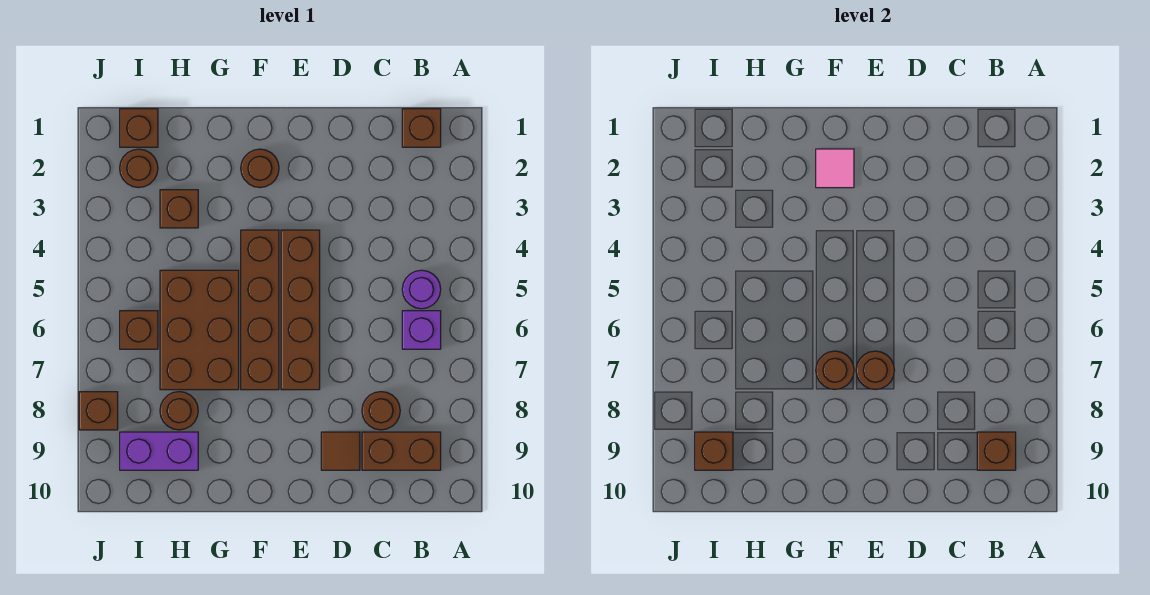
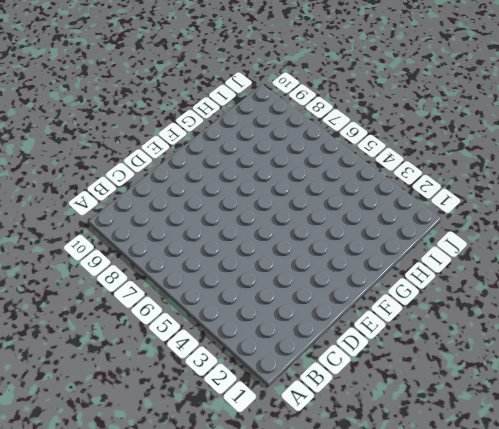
none -> brown brick B1 level 1
none -> purple round brick B5 level 1
none -> purple brick B6 level 1

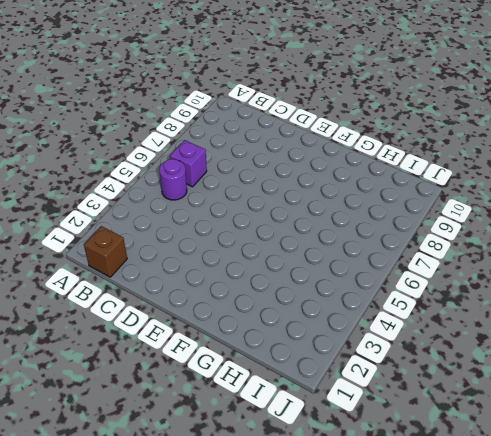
none -> brown brick B9:C9 level 1
none -> brown round brick C8 level 1
none -> brown tile D9 level 1

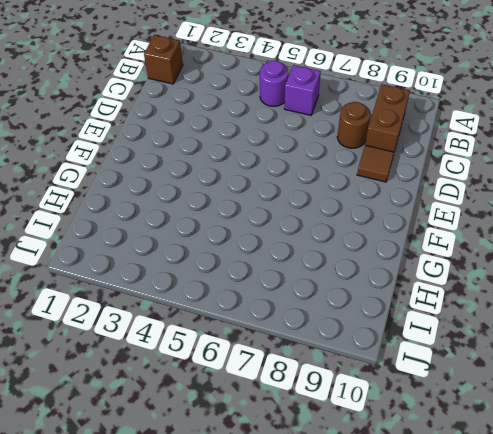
none -> brown brick E4:E7 level 1
none -> brown round brick F2 level 1
none -> brown brick F4:F7 level 1

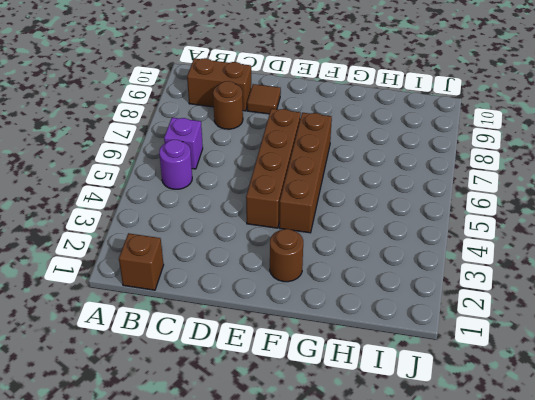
none -> brown brick G5:H7 level 1
none -> brown brick H3 level 1
none -> brown round brick H8 level 1

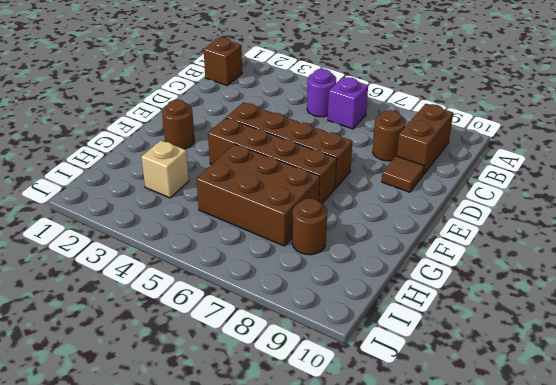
tan brick H3 level 1 -> brown brick H3 level 1
none -> purple brick H9:I9 level 1
none -> brown brick I1 level 1
none -> brown round brick I2 level 1

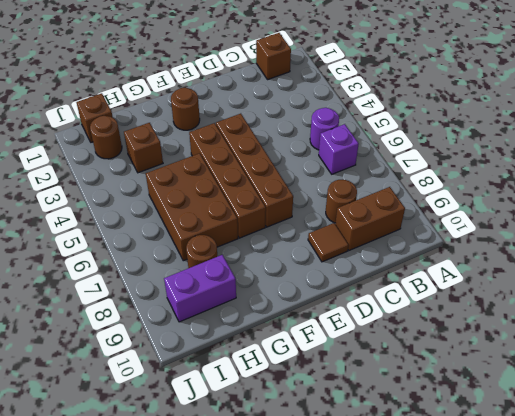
none -> brown brick I6 level 1
none -> brown brick J8 level 1
none -> brown brick B9 level 2

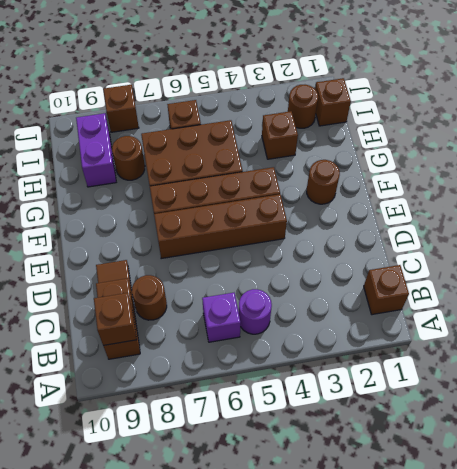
none -> brown round brick E7 level 2
none -> pink tile F2 level 2
none -> brown round brick F7 level 2

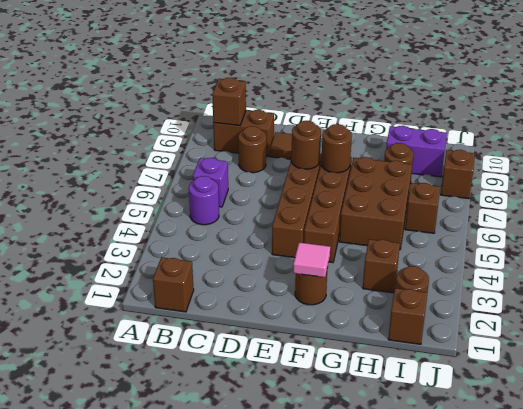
none -> brown brick I9 level 2

